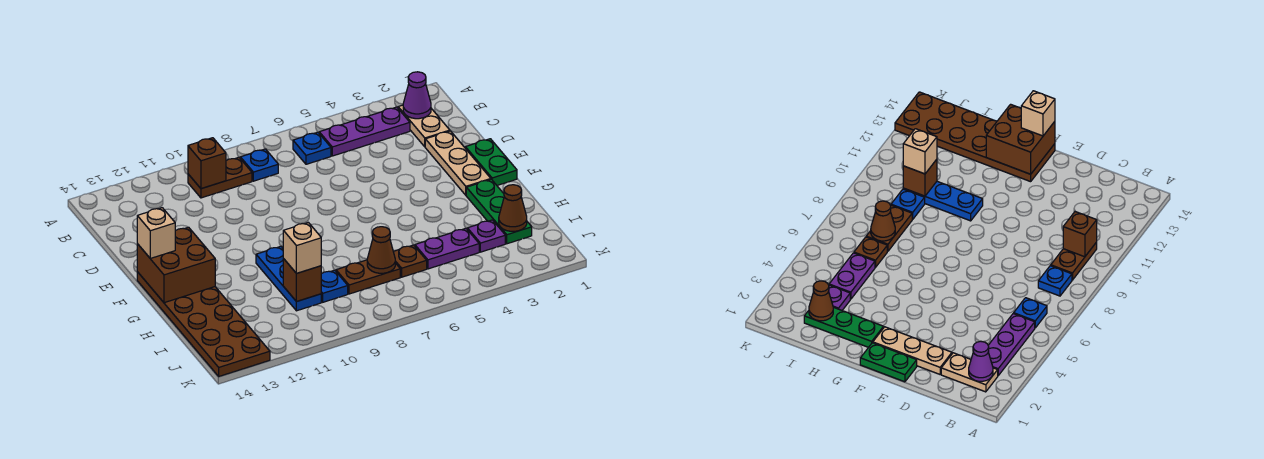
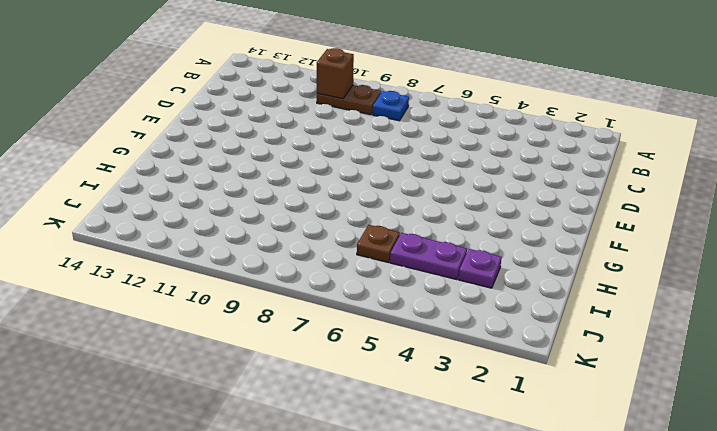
none -> tan plate B2:C2 level 1
none -> purple plate B3:B5 level 1
none -> blue plate B6 level 1

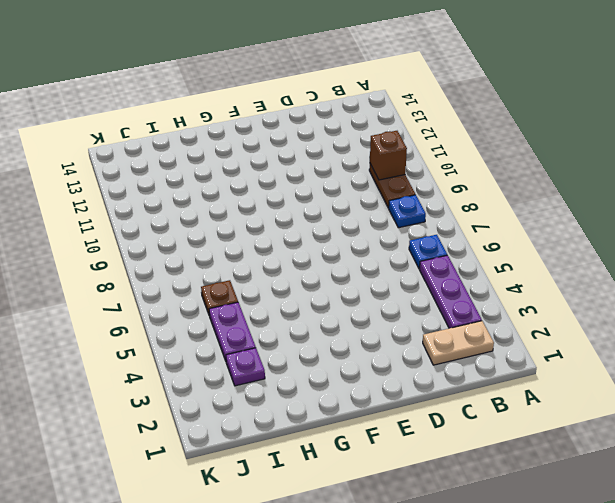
none -> tan plate D2:F2 level 1
none -> green plate E1:F1 level 1
none -> brown plate F13:K14 level 1

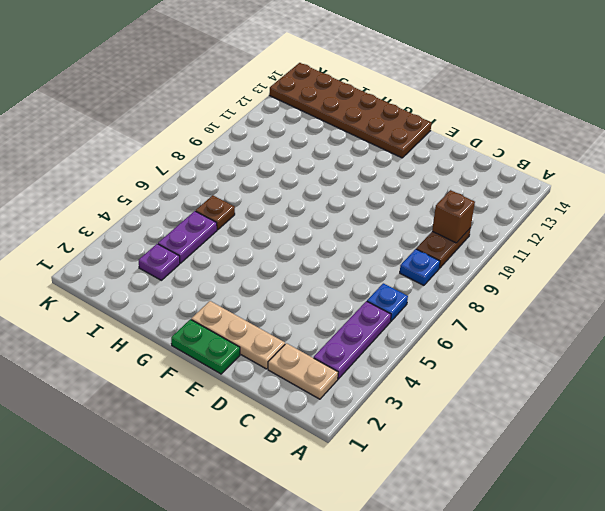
none -> green plate G2:I2 level 1
none -> blue plate G10:I10 level 1
none -> brown plate I7:I8 level 1

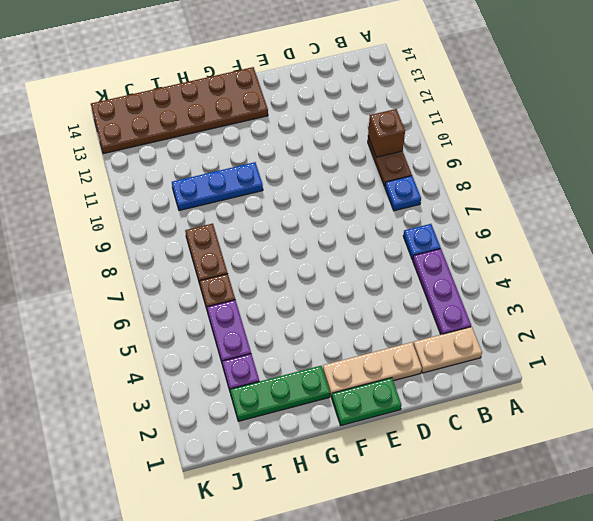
none -> blue plate I9 level 1
none -> purple cone B2 level 2
none -> brown brick F13:G14 level 2

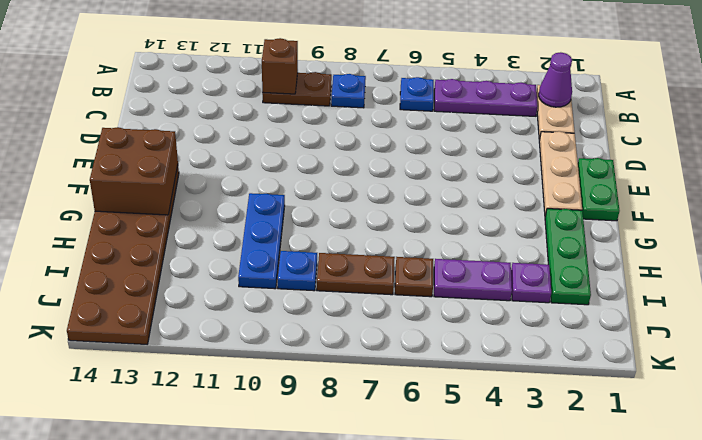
none -> brown cone I2 level 2
none -> brown cone I7 level 2
none -> brown brick I10 level 2

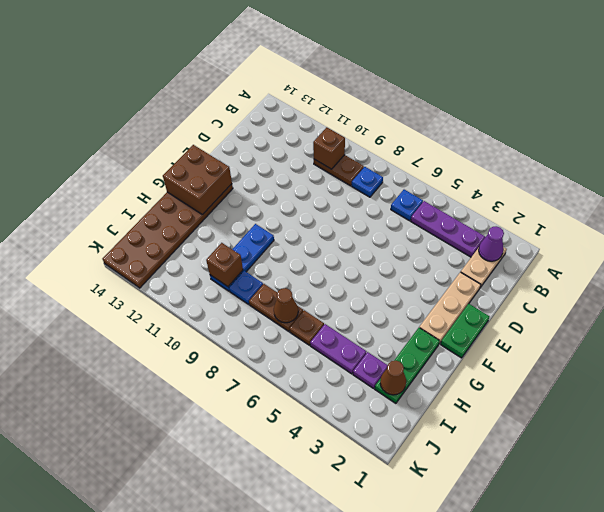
none -> tan brick F14 level 3
none -> tan brick I10 level 3

